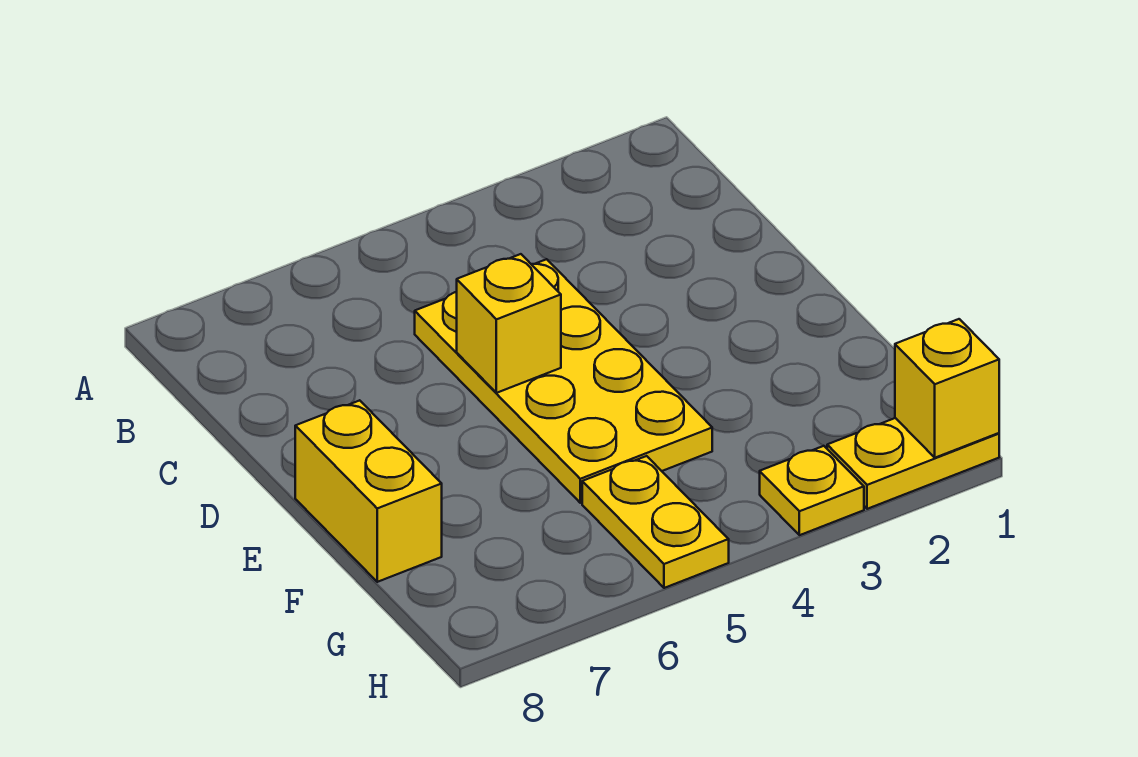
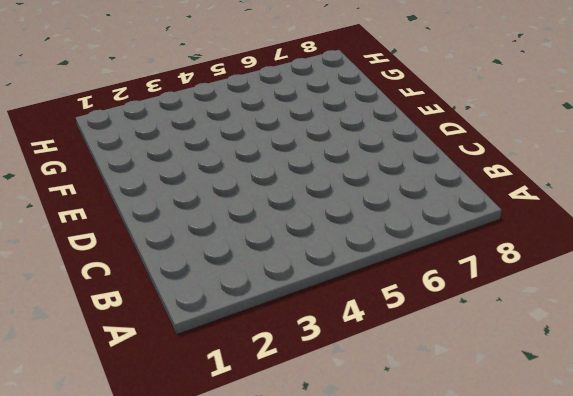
none -> yellow plate C4:F5 level 1
none -> yellow brick E8:F8 level 1

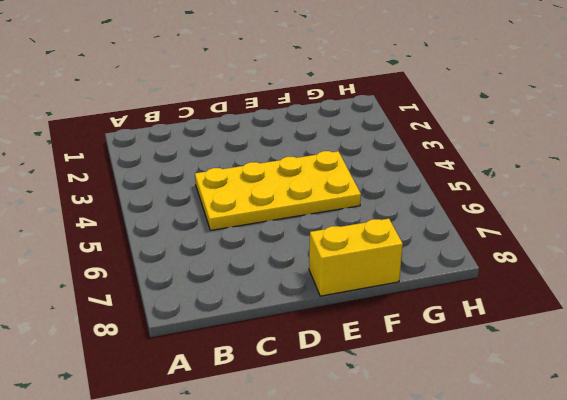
none -> yellow plate G5:H5 level 1
none -> yellow plate H1:H2 level 1

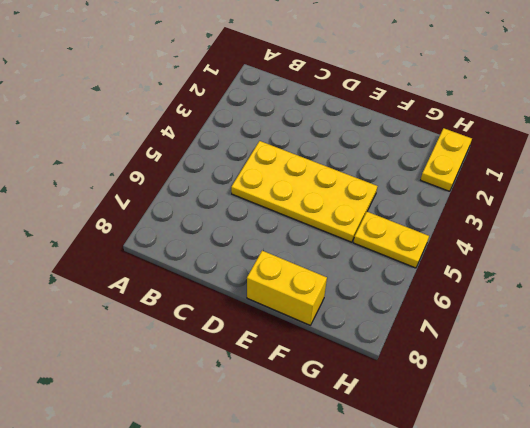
none -> yellow plate H3 level 1
none -> yellow brick D5 level 2

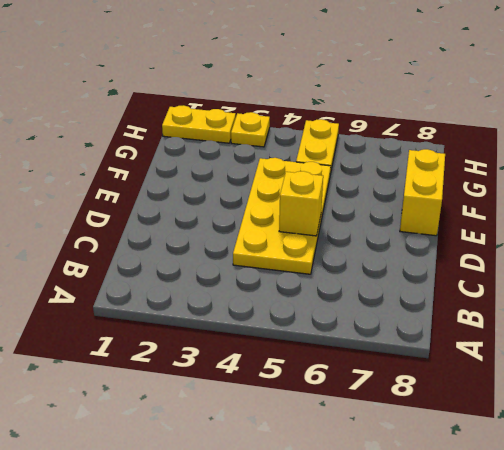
none -> yellow brick H1 level 2

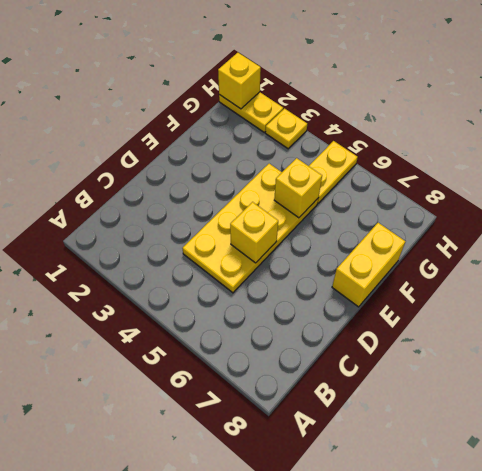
yellow brick F5 level 2 -> none

